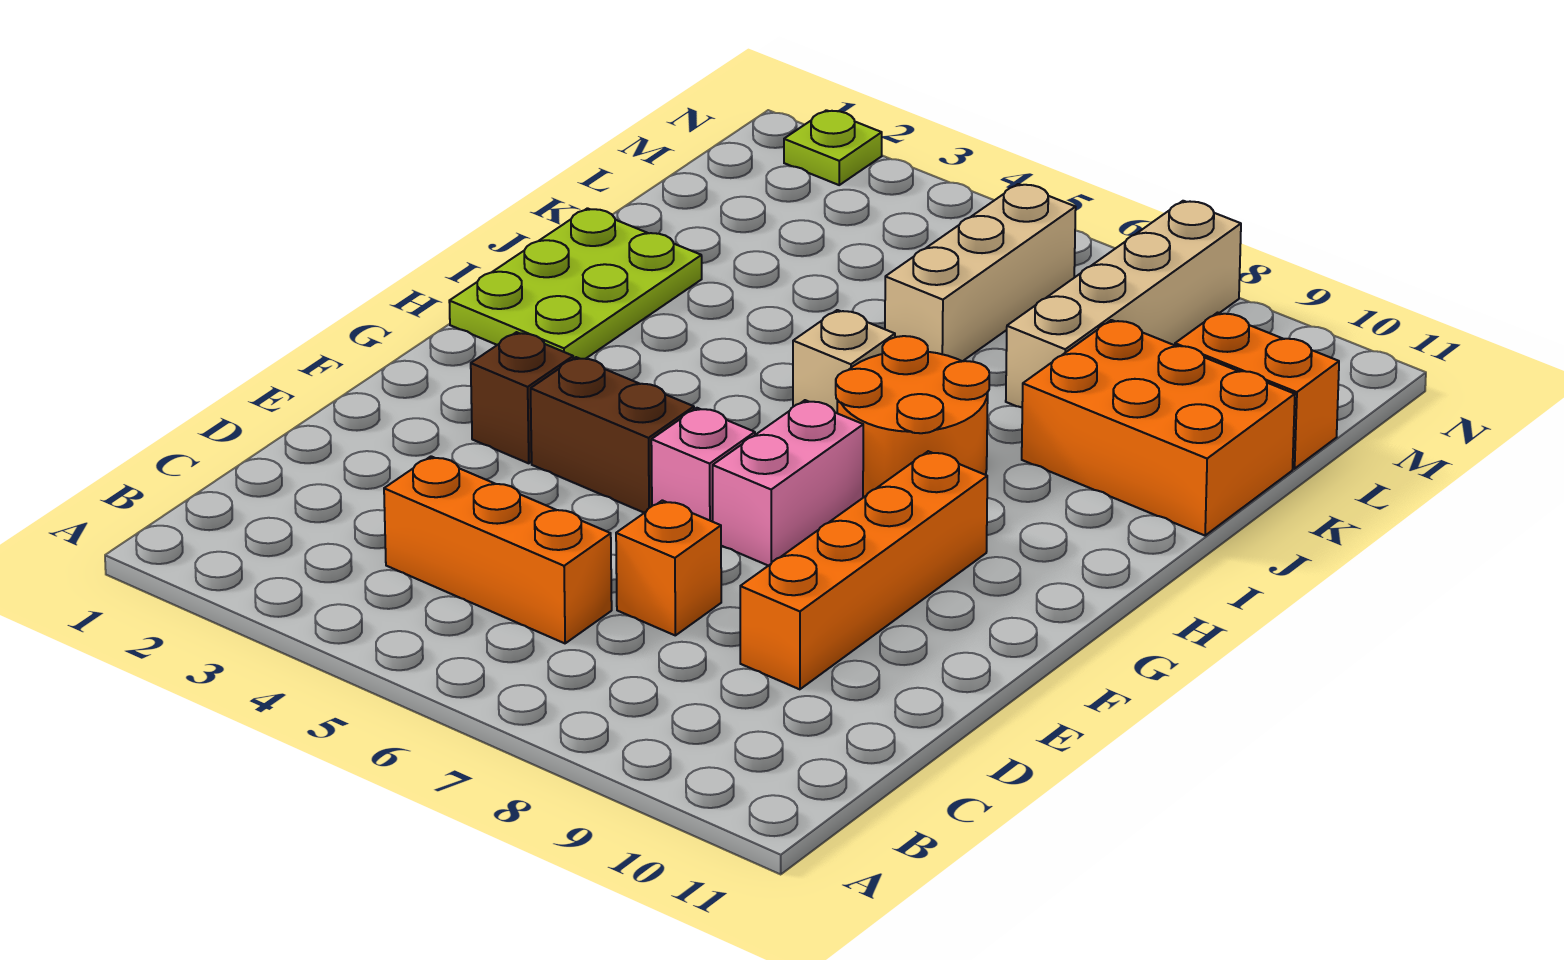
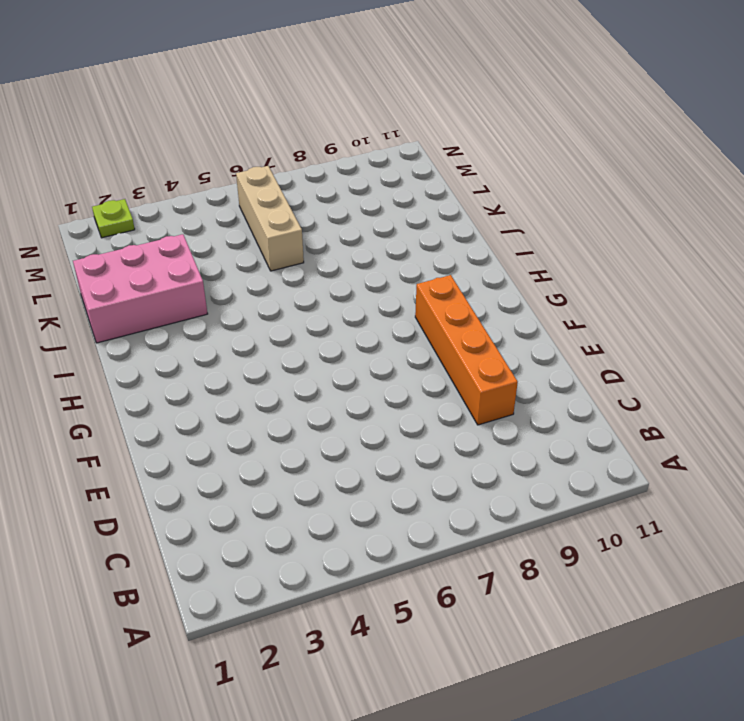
pink brick J1:K3 level 1 -> lime plate H1:J2 level 1
none -> orange brick C4:C6 level 1
none -> orange brick D7 level 1
none -> brown brick F3 level 1

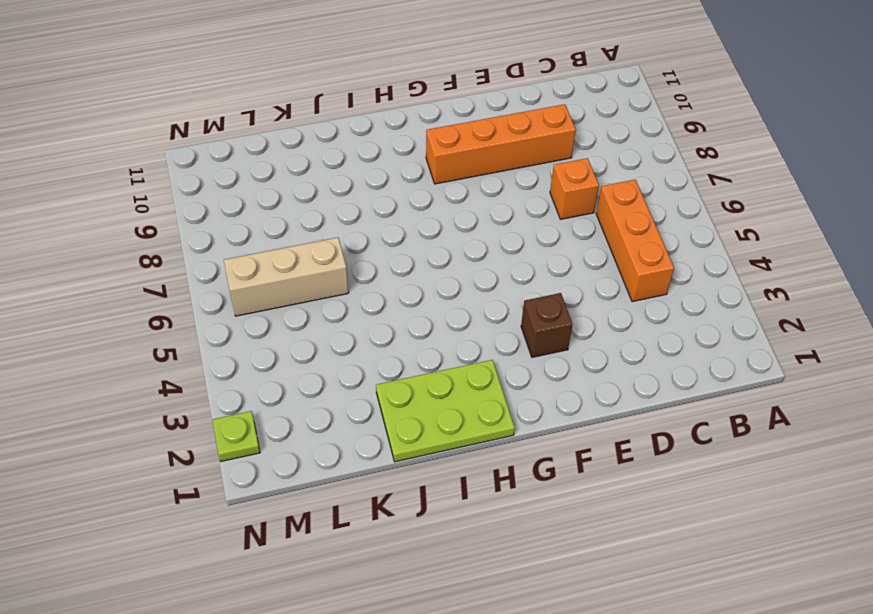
none -> brown brick F4:F5 level 1
none -> pink brick F6 level 1
none -> pink brick F7:G7 level 1

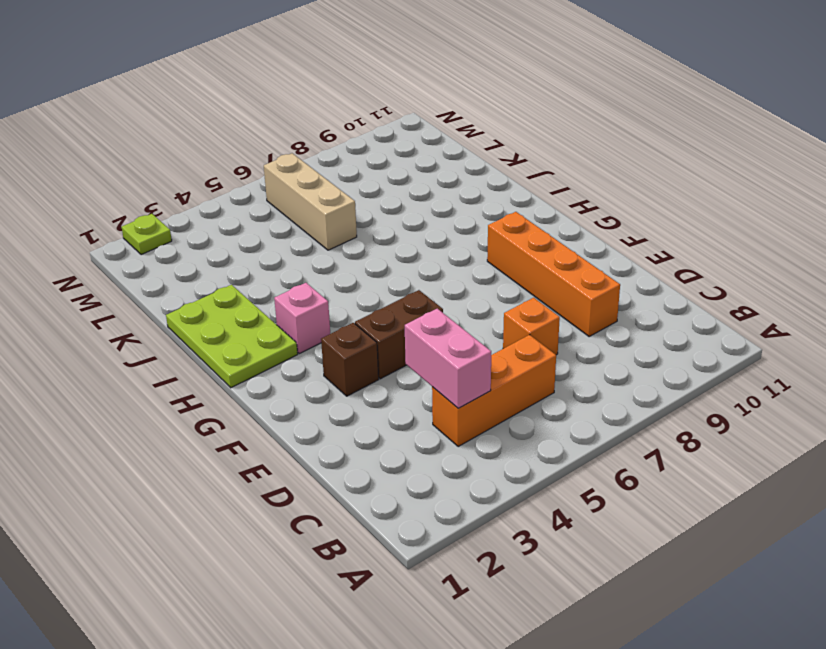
pink brick C4:D4 level 2 -> pink brick F7:G7 level 1
pink brick H3 level 1 -> pink brick F6 level 1
none -> orange round brick H7:I8 level 1
none -> tan brick I6 level 1
none -> orange brick J9:K11 level 1

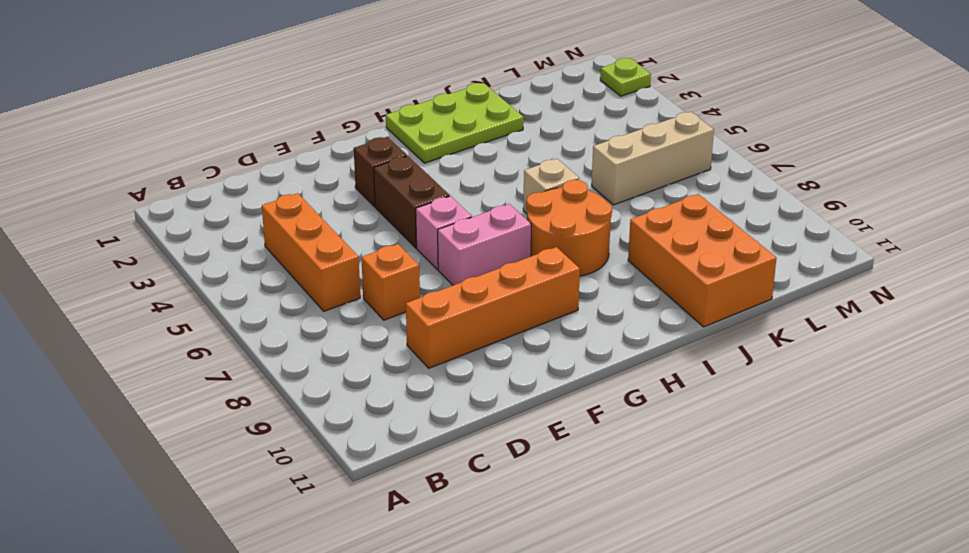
none -> tan brick K8:N8 level 1
none -> orange brick L10:L11 level 1

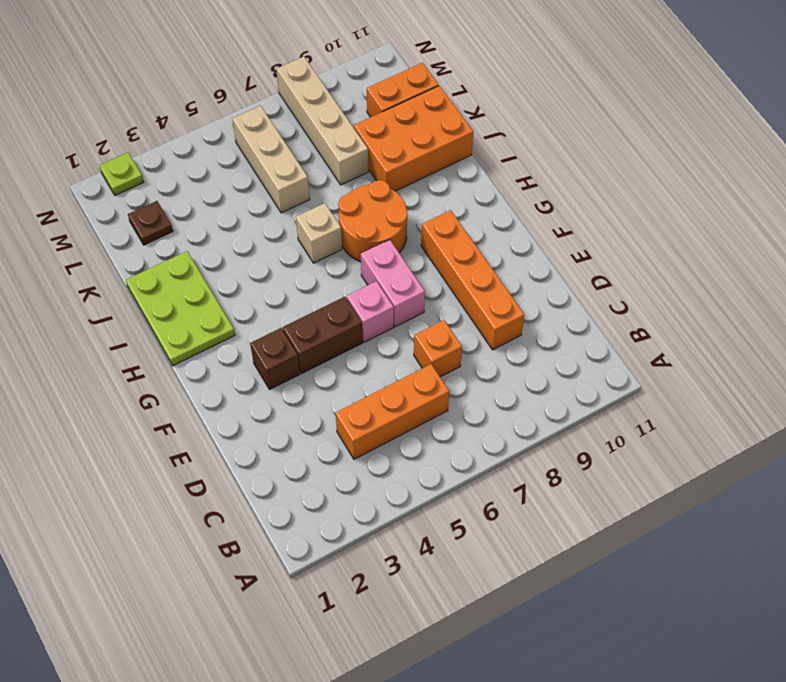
brown plate L2 level 1 -> none

